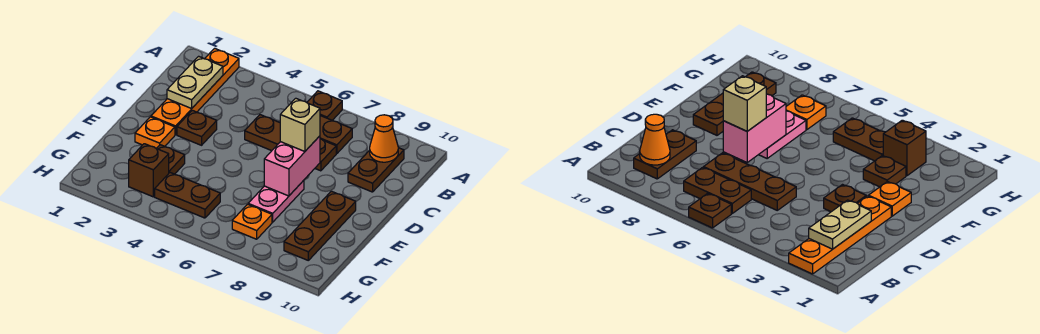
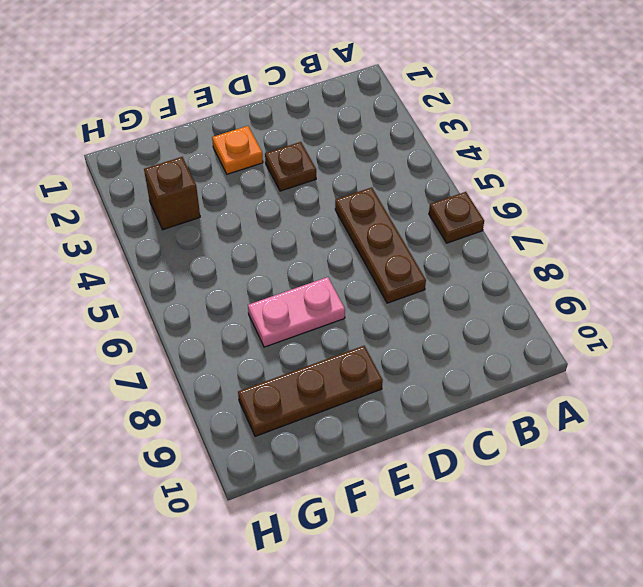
none -> orange plate A2:D2 level 1
none -> brown plate B6:B7 level 1
none -> brown plate B9:C9 level 1

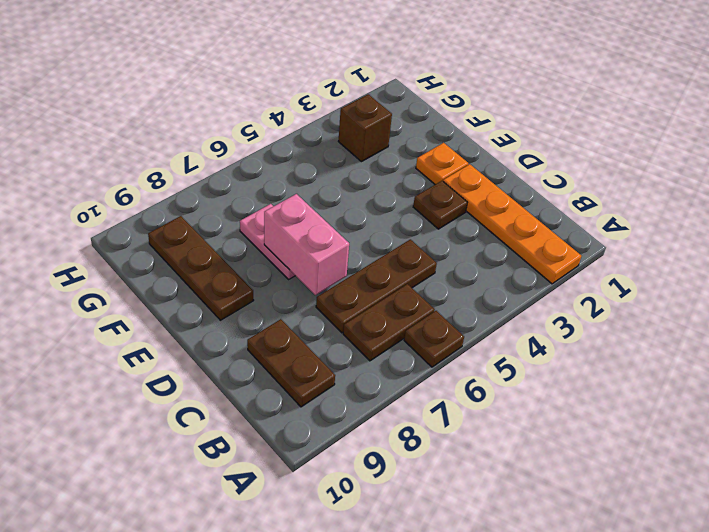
none -> brown plate F3 level 1
none -> brown plate G4:G5 level 1
none -> orange plate G7 level 1

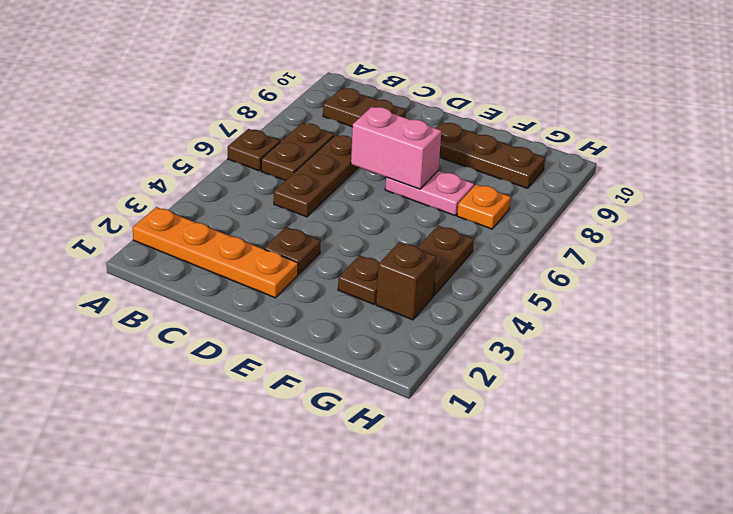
none -> orange plate E2 level 1
none -> tan plate B2:C2 level 2
none -> orange cone B9 level 2

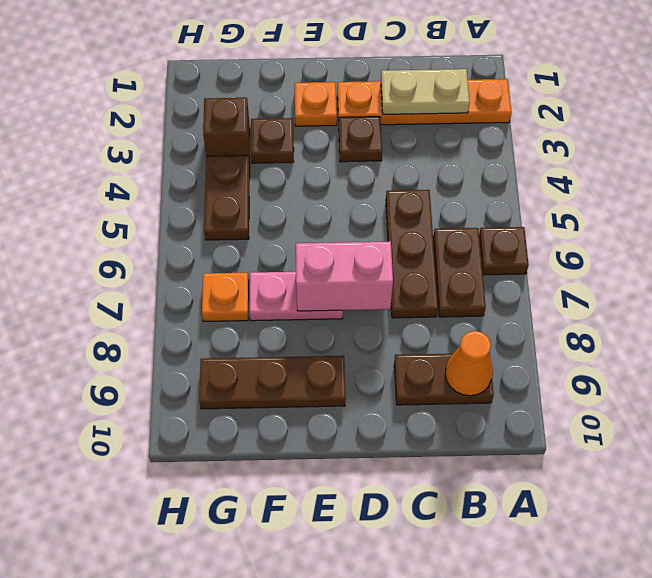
none -> tan brick D7 level 3

